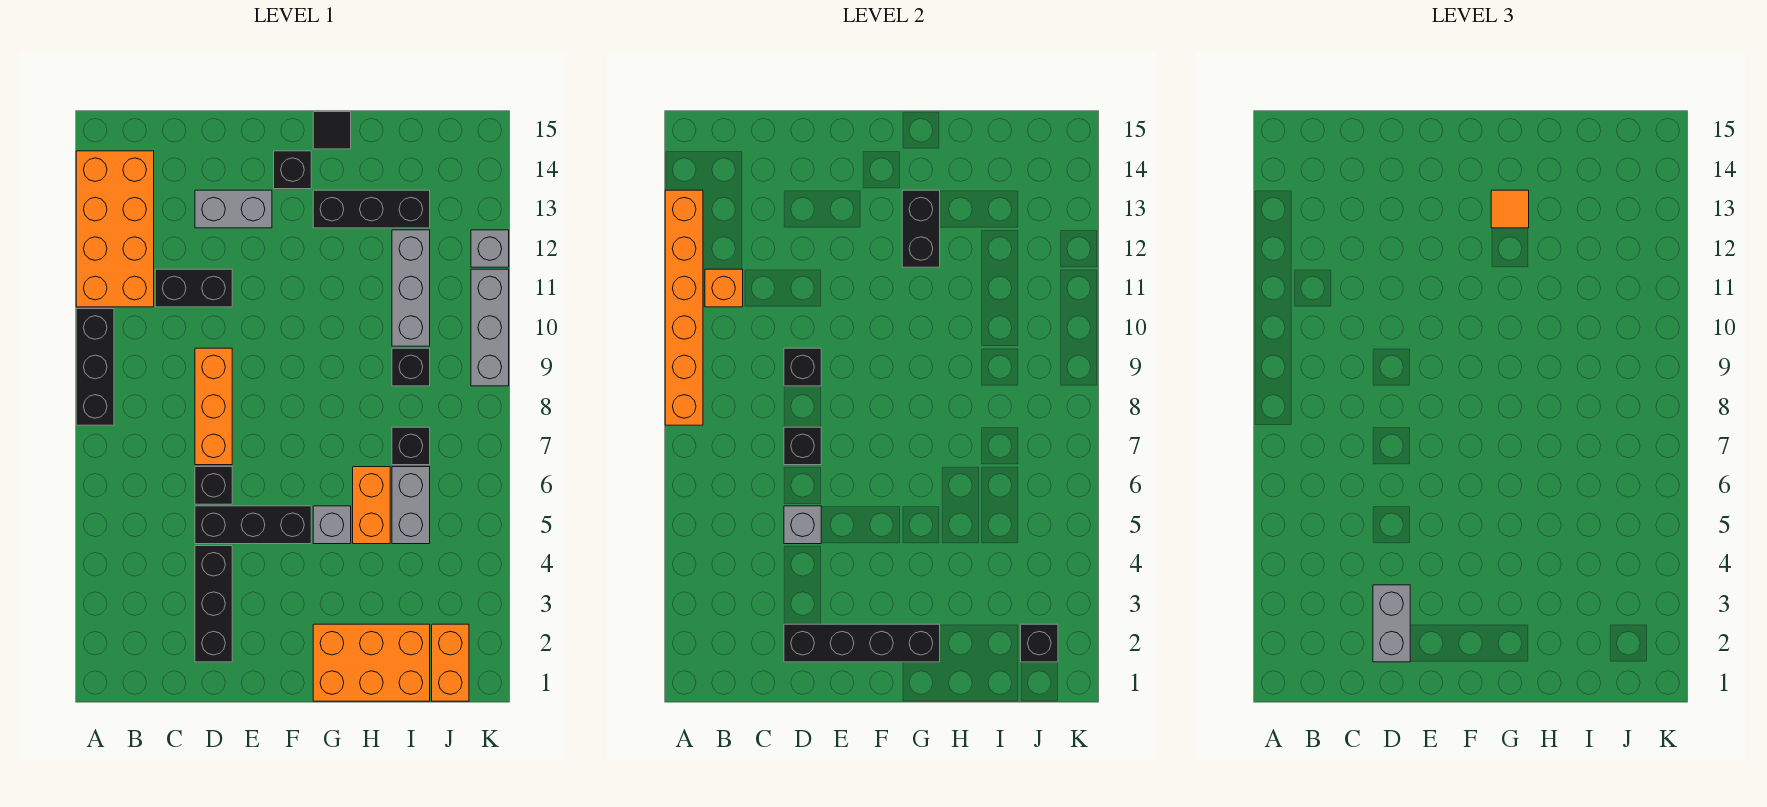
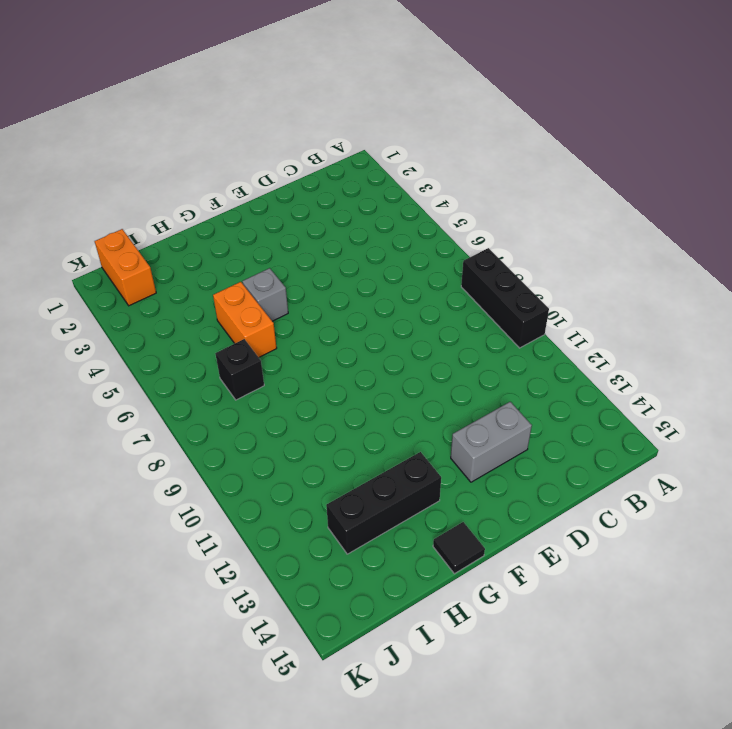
none -> orange brick A11:B14 level 1
none -> black brick C11:D11 level 1
none -> black brick D2:D4 level 1
none -> black brick D5:F5 level 1

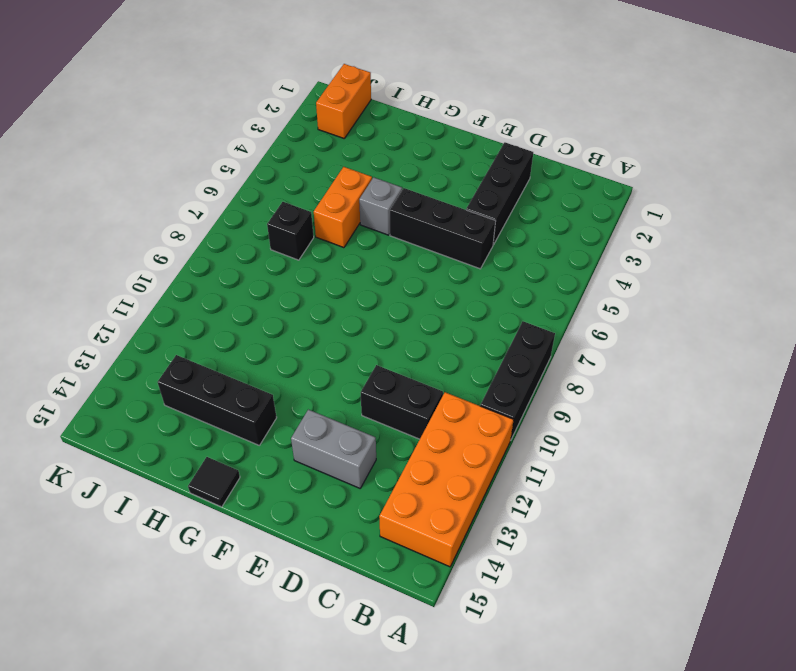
none -> black brick D6 level 1
none -> orange brick D7:D9 level 1
none -> black brick F14 level 1
none -> orange brick G1:I2 level 1

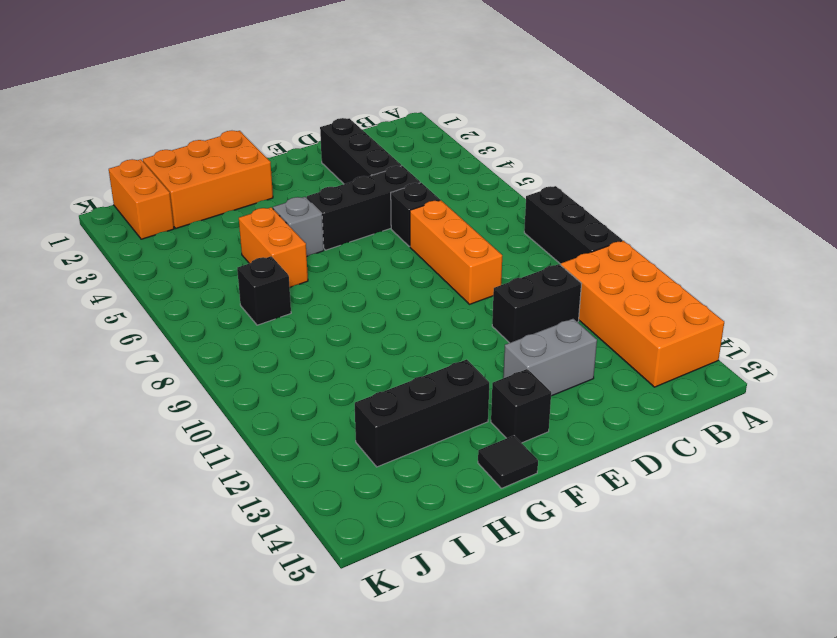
none -> grey brick I5:I6 level 1
none -> black brick I9 level 1
none -> grey brick I10:I12 level 1
none -> grey brick K9:K11 level 1

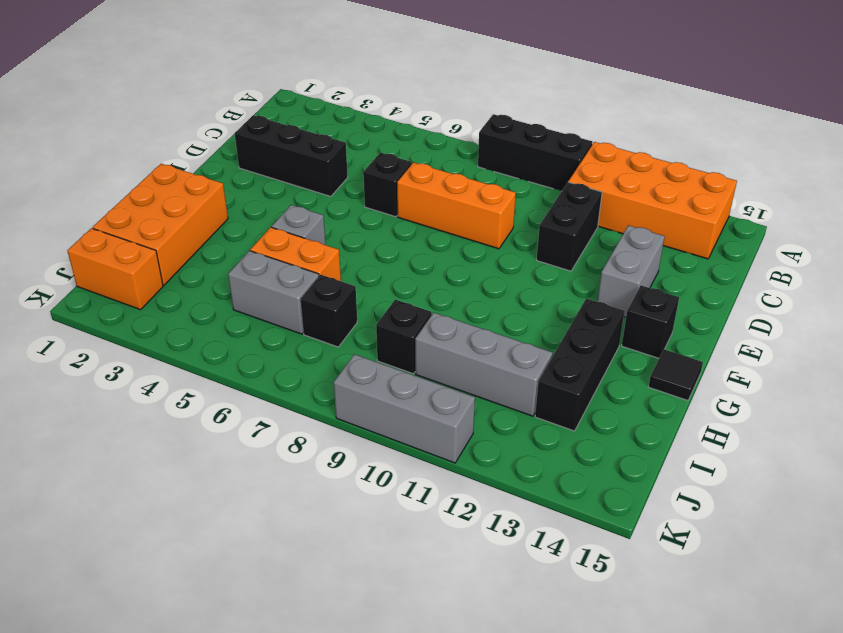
none -> black brick D5:F5 level 1
none -> grey brick K12 level 1
none -> orange brick A8:A13 level 2
none -> orange brick B11 level 2

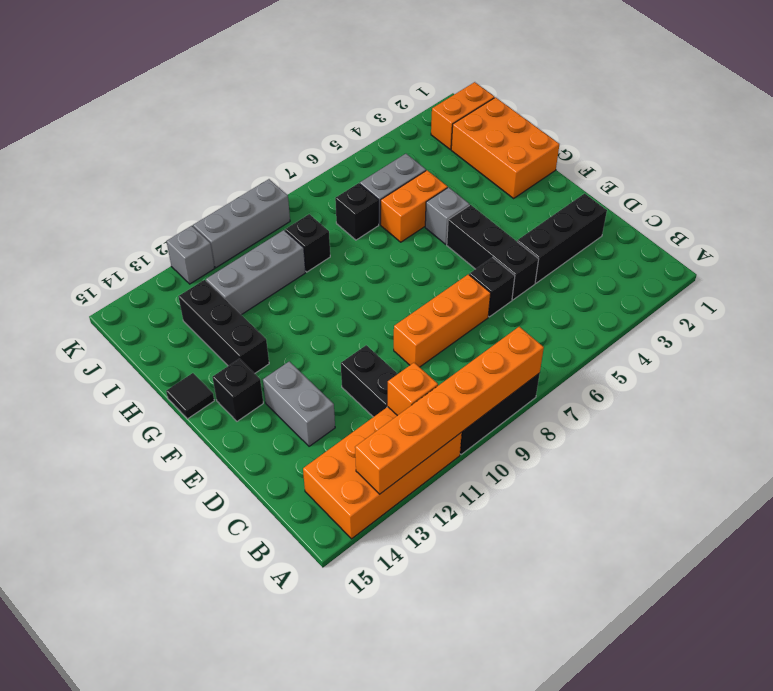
none -> black brick D2:G2 level 2
none -> grey brick D5 level 2
none -> black brick D7 level 2
none -> black brick D9 level 2

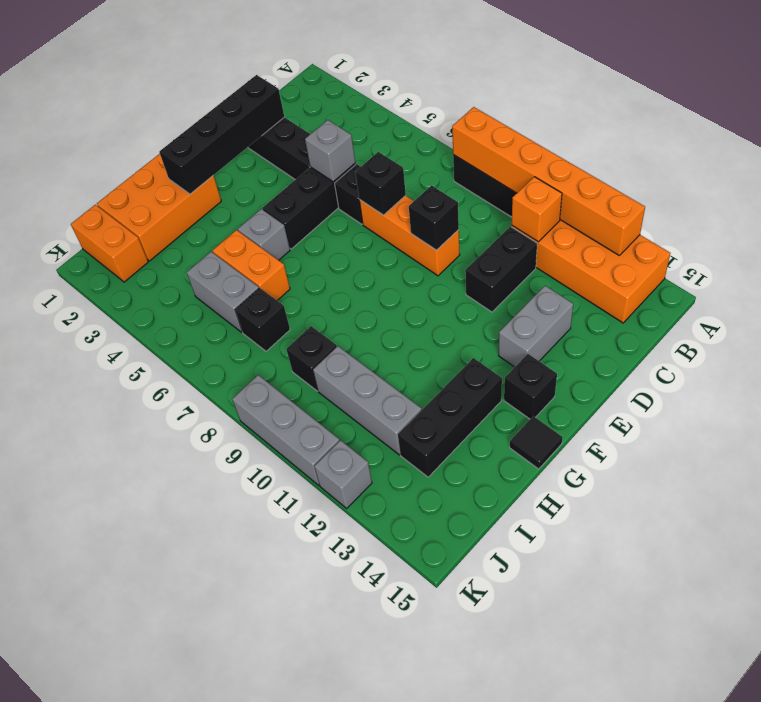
none -> black brick G12:G13 level 2
none -> black brick J2 level 2
none -> grey brick D2:D3 level 3
none -> orange tile G13 level 3

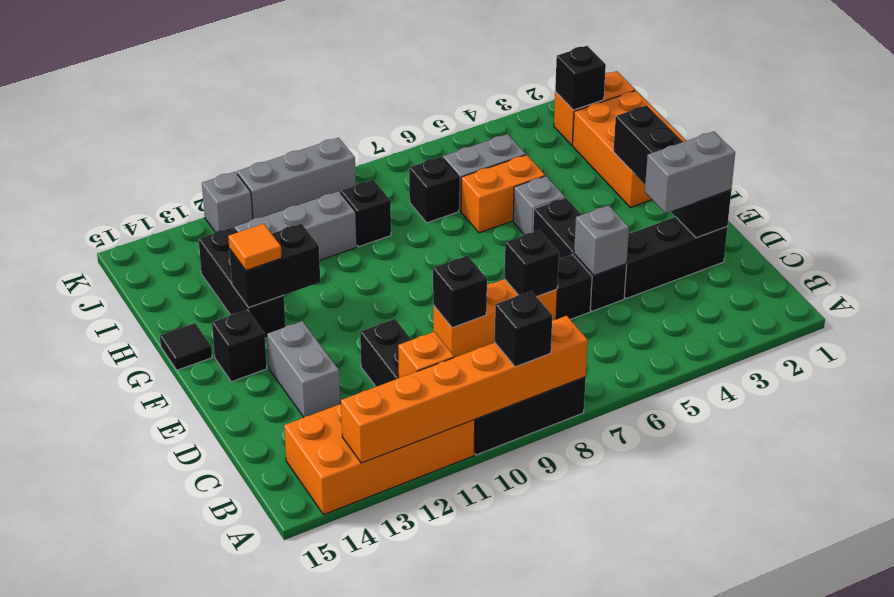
black brick A9 level 3 -> none

